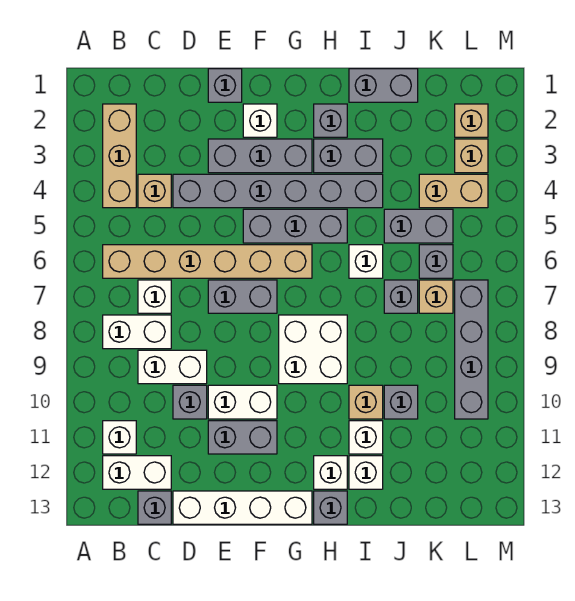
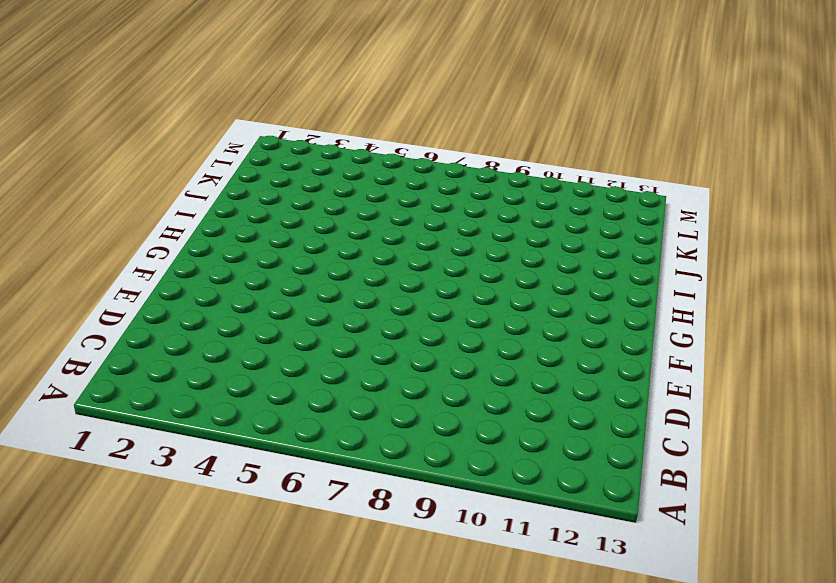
none -> tan brick B2:B4 level 1
none -> tan brick B6:G6 level 1
none -> white brick B8:C8 level 1
none -> white brick B11 level 1

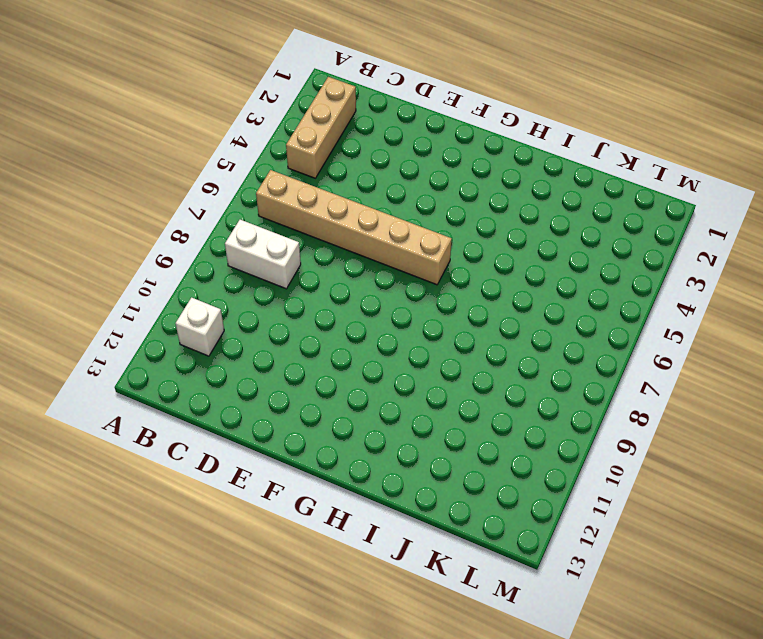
none -> white brick B12:C12 level 1
none -> tan brick C4 level 1
none -> white brick C7 level 1
none -> white brick C9:D9 level 1

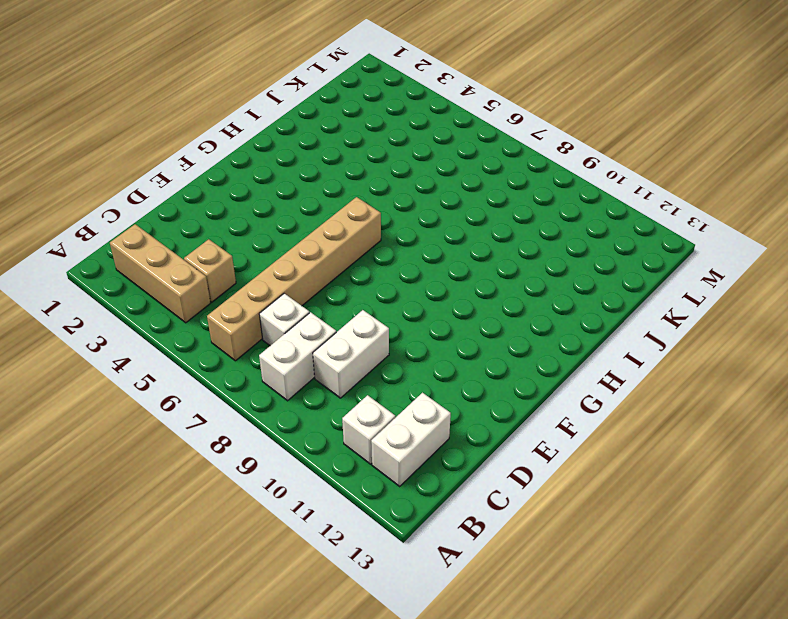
none -> grey brick C13 level 1
none -> grey brick D4:I4 level 1
none -> grey brick D10 level 1
none -> white brick D13:G13 level 1

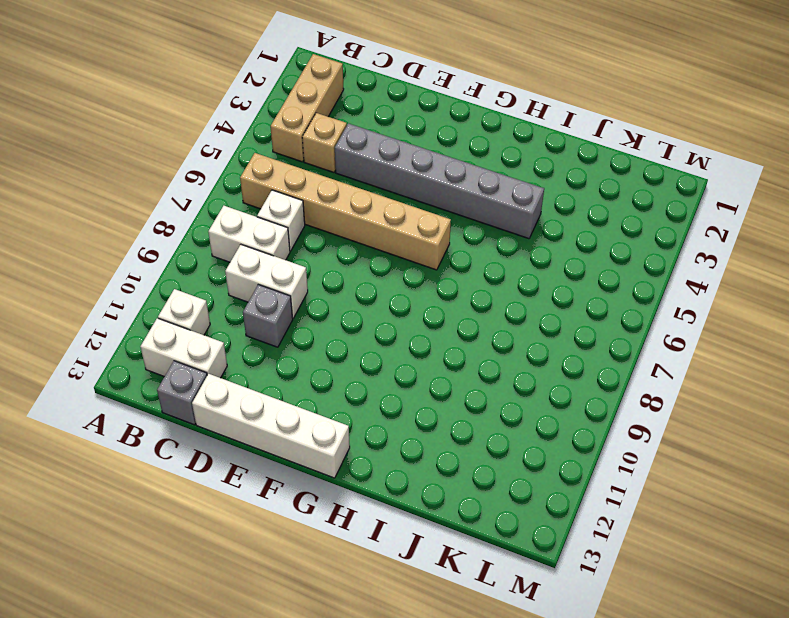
none -> grey brick E1 level 1
none -> grey brick E3:G3 level 1
none -> grey brick E7:F7 level 1
none -> white brick E10:F10 level 1

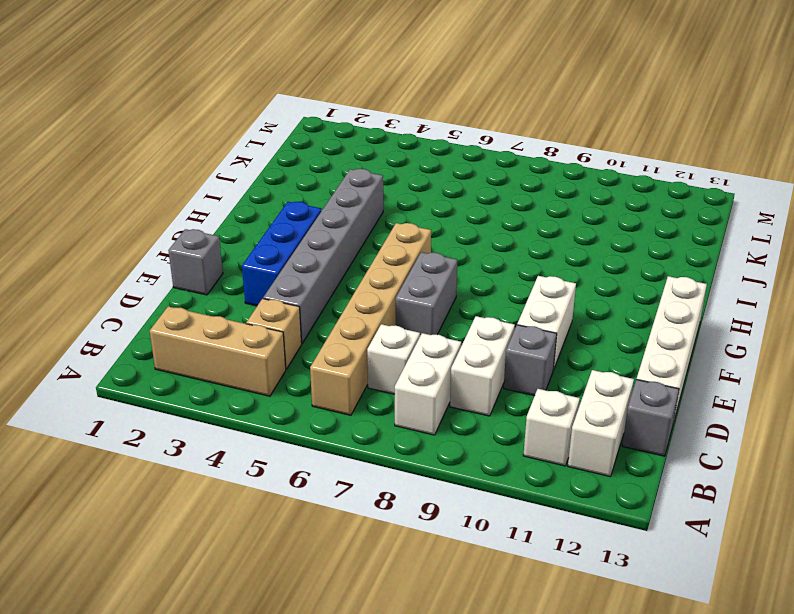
blue brick E3:G3 level 1 -> grey brick E3:G3 level 1
none -> grey brick E11:F11 level 1
none -> white brick F2 level 1
none -> grey brick F5:H5 level 1
none -> white brick G8:H9 level 1

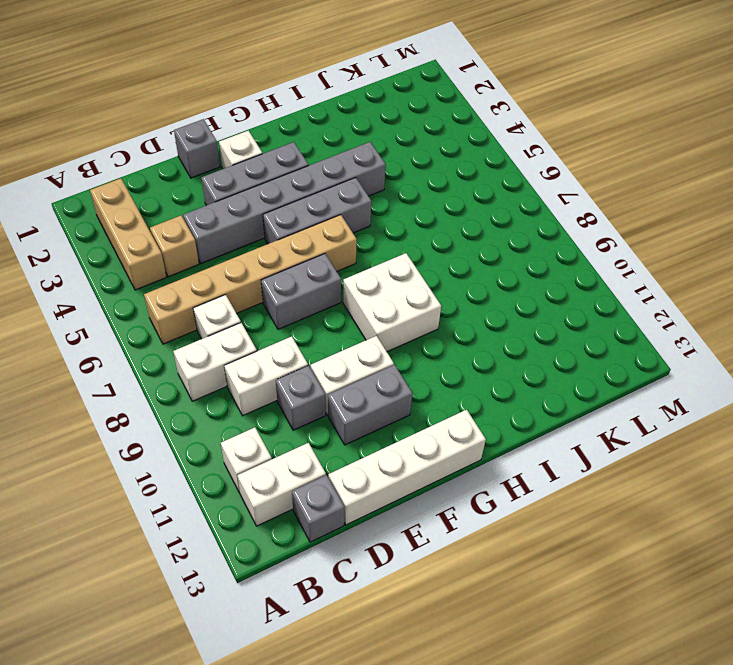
none -> grey brick H2 level 1
none -> grey brick H3:I3 level 1
none -> white brick H12 level 1
none -> grey brick H13 level 1

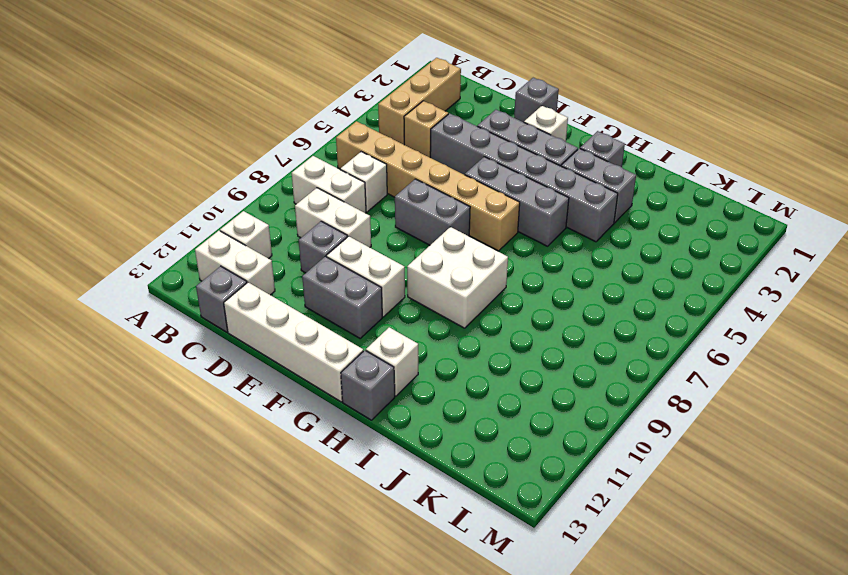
none -> grey brick I1:J1 level 1
none -> white brick I6 level 1
none -> tan brick I10 level 1
none -> white brick I11 level 1

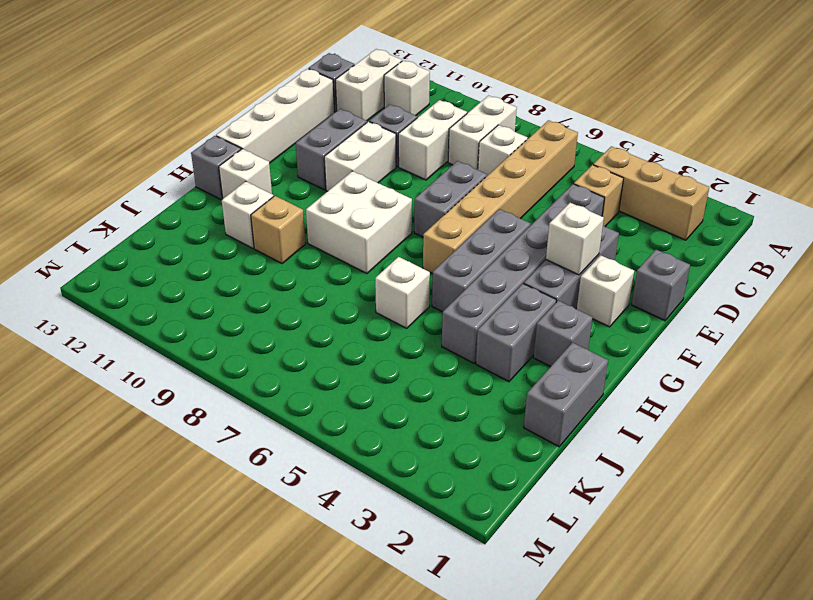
white brick F3 level 2 -> white brick I12 level 1
none -> grey brick J5:K5 level 1
none -> grey brick J7 level 1
none -> grey brick J10 level 1
none -> tan brick K4:L4 level 1

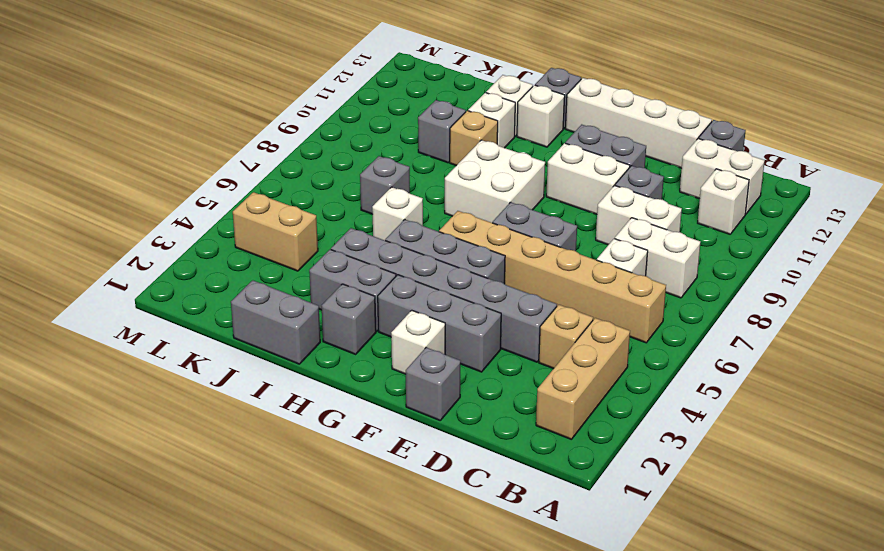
none -> grey brick J5:K5 level 1
none -> grey brick K6 level 1
none -> tan brick K7 level 1
none -> tan brick L2 level 1

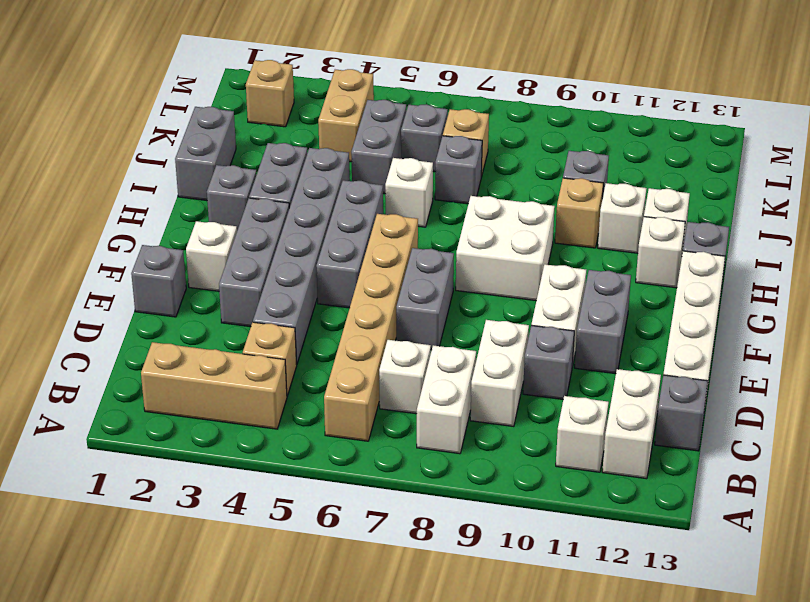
none -> tan brick L3 level 1
none -> grey brick L7:L10 level 1

